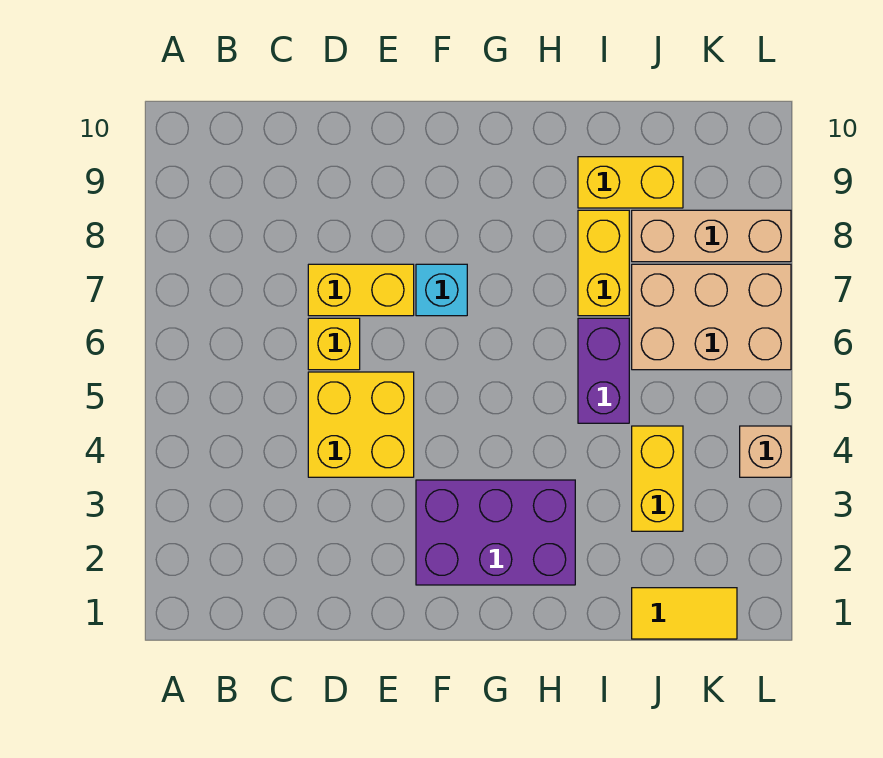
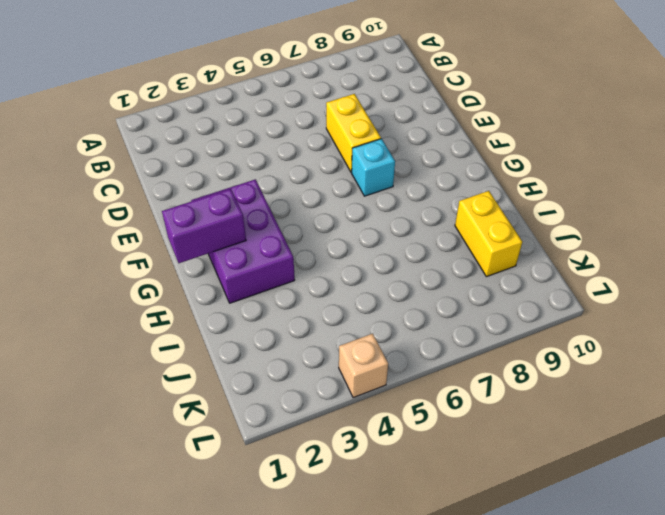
purple brick G1:G2 level 2 -> purple brick I5:I6 level 1
none -> yellow brick D4:E5 level 1
none -> yellow brick D6 level 1
none -> yellow brick I7:I8 level 1

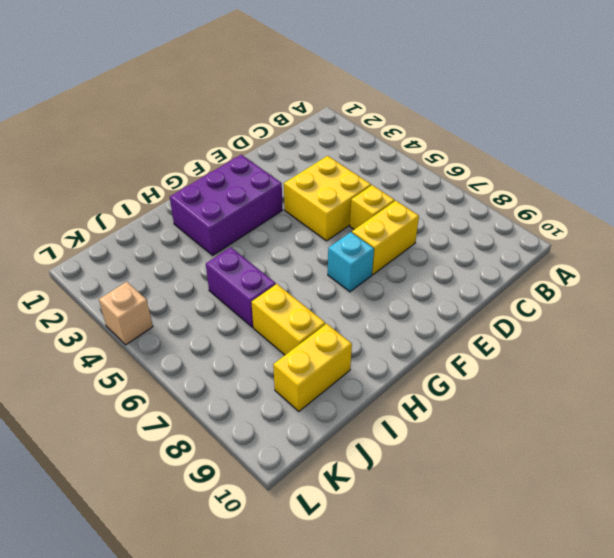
none -> yellow tile J1:K1 level 1
none -> yellow brick J3:J4 level 1
none -> tan brick J6:L7 level 1

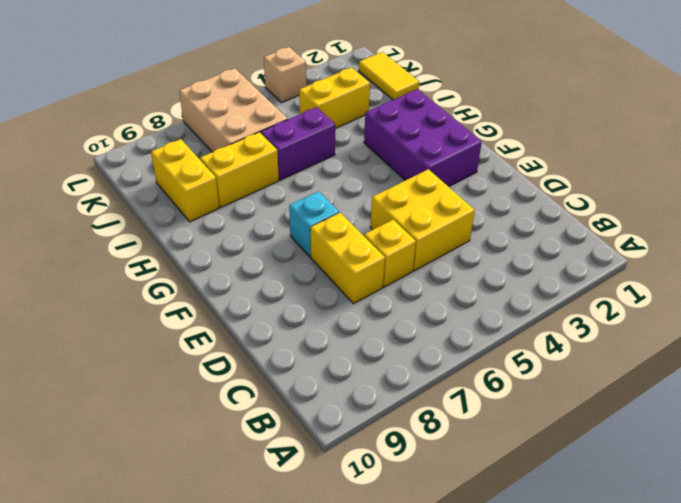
none -> tan brick J8:L8 level 1

